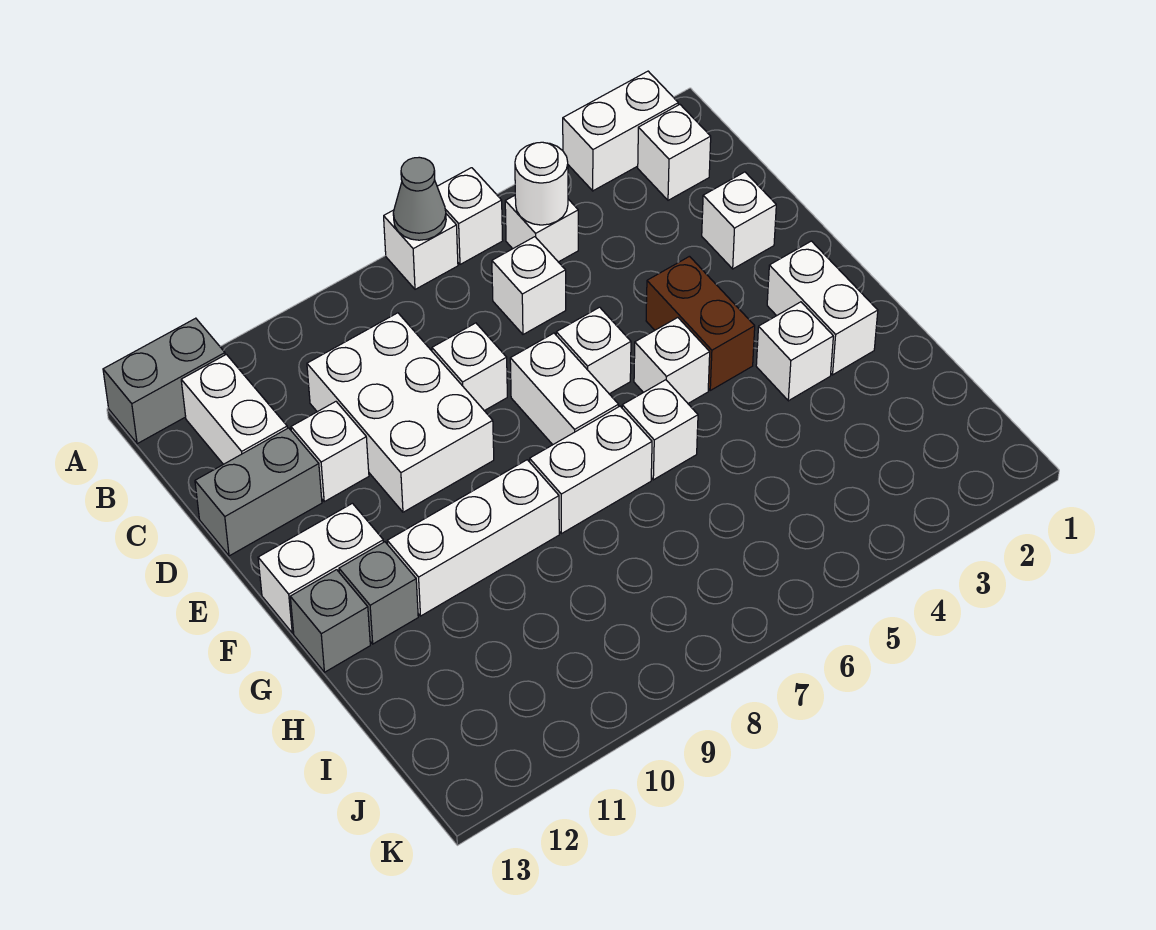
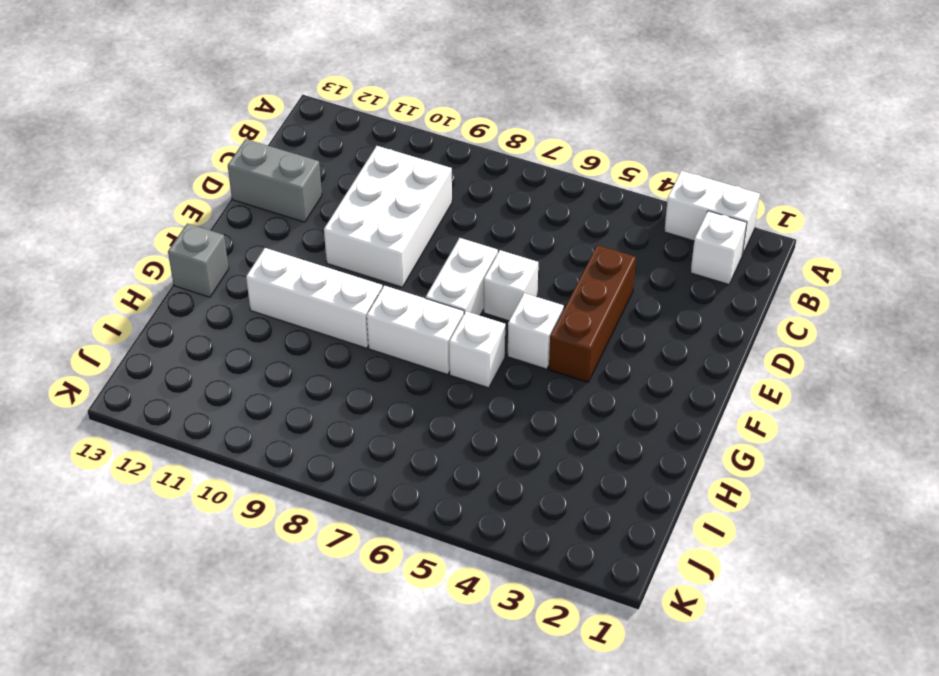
brown brick D4:F4 level 1 -> brown brick E4:F4 level 1
none -> white brick A6 level 1
none -> white brick A7 level 1
none -> grey brick A12:A13 level 1

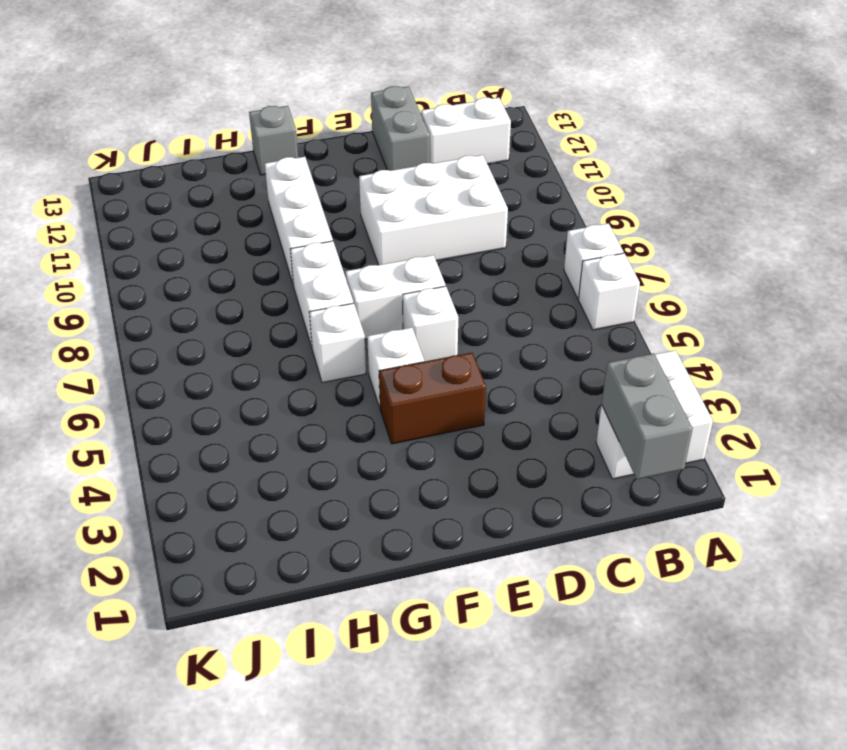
grey brick B1:B2 level 2 -> grey brick A12:A13 level 1
none -> white brick B5 level 1
none -> white brick C6 level 1
none -> white brick D2 level 1

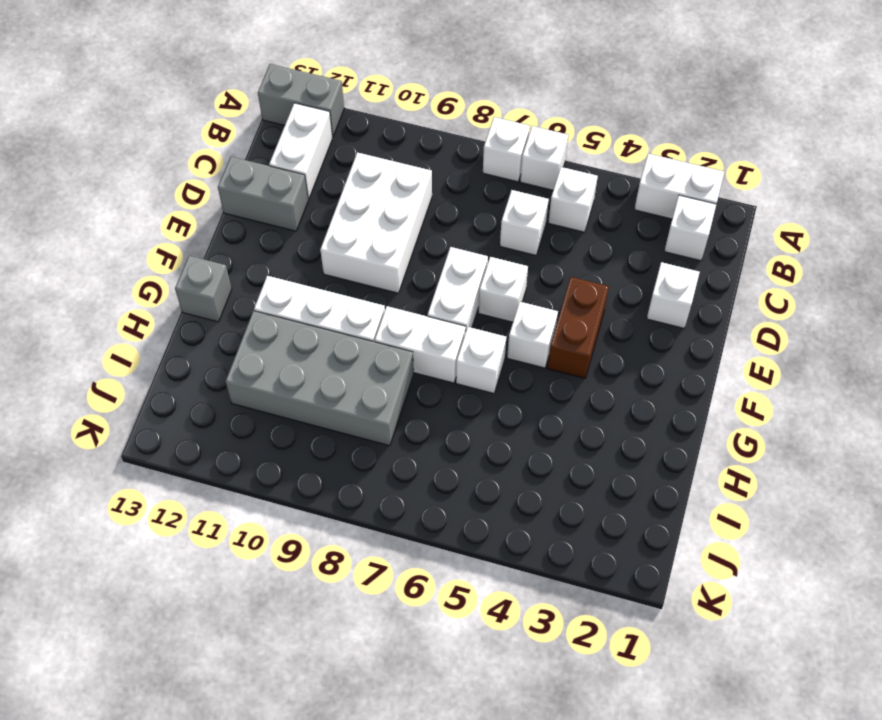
grey brick H8:I11 level 1 -> none
none -> white brick D8 level 1
none -> white brick D11 level 1
none -> white brick F2:G2 level 1

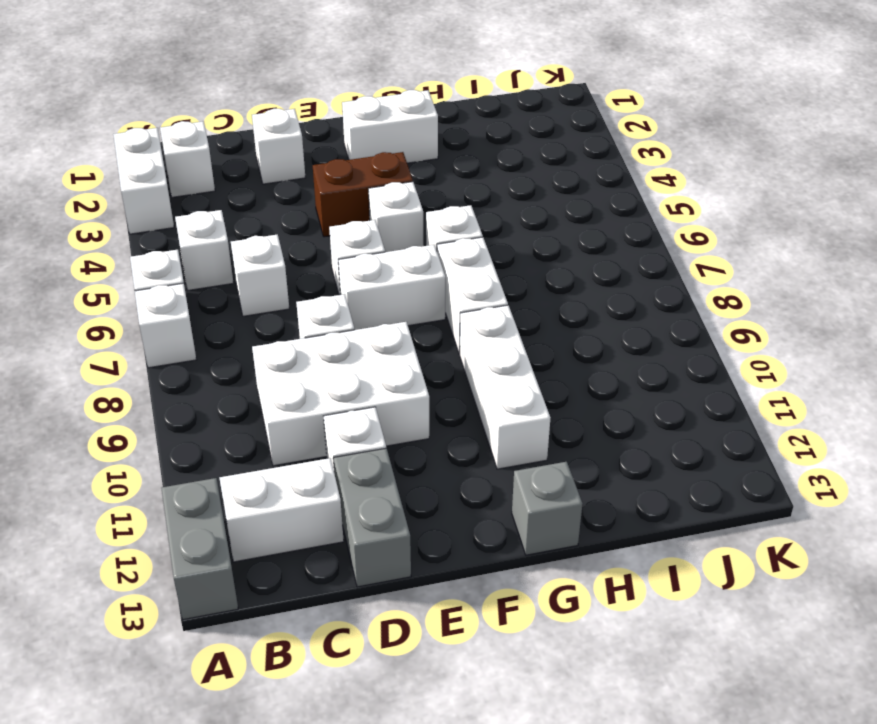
none -> white brick F12:F13 level 1
none -> white brick G3 level 1
none -> grey brick G12 level 1

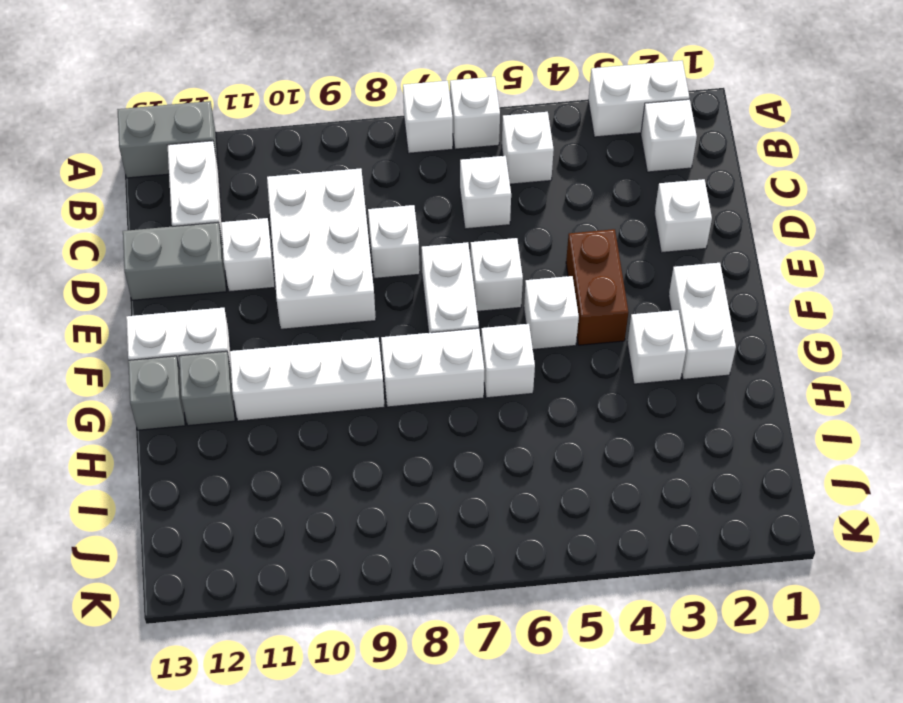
none -> grey cone A7 level 2
none -> white round brick B5 level 2

